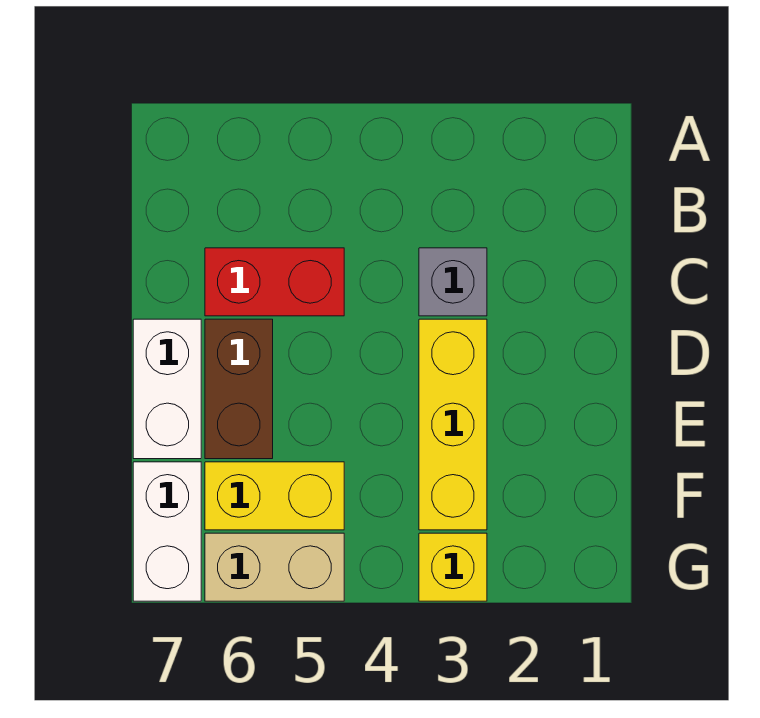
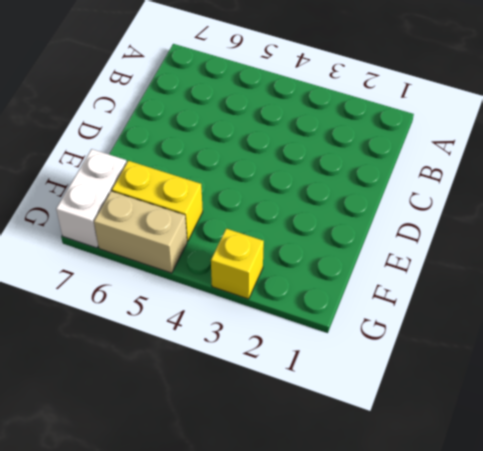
none -> grey brick C3 level 1
none -> red brick C5:C6 level 1

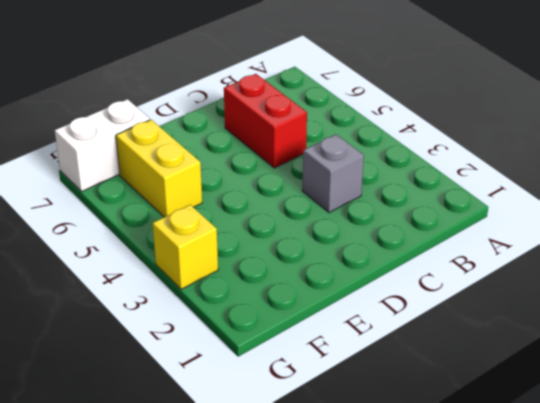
none -> yellow brick D3:F3 level 1
none -> brown brick D6:E6 level 1

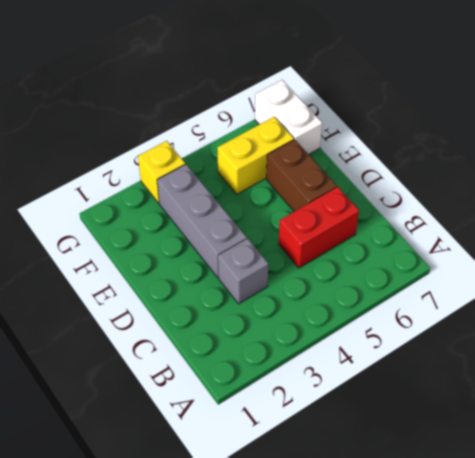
grey brick D3:F3 level 1 -> yellow brick D3:F3 level 1
none -> white brick D7:E7 level 1
none -> tan brick G5:G6 level 1

